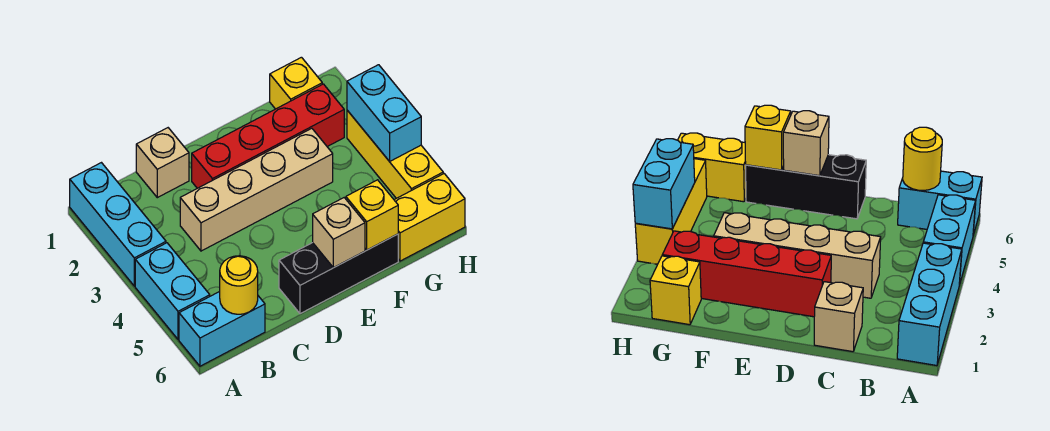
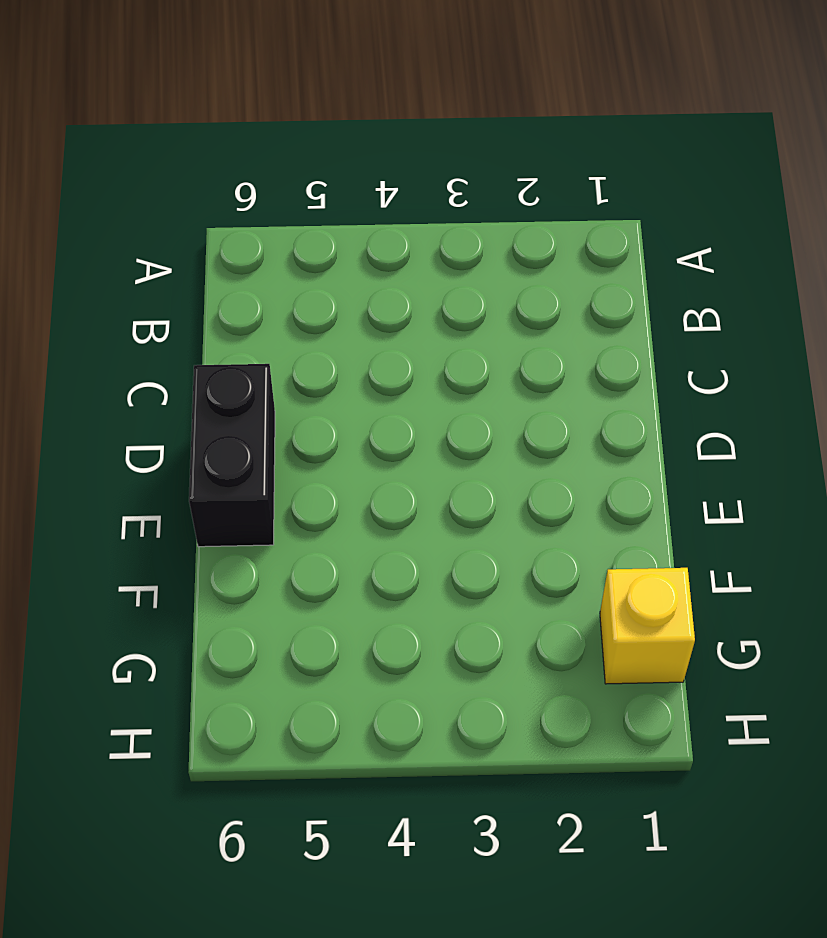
black brick D6:E6 level 1 -> black brick D6:F6 level 1
none -> cyan brick A1:A3 level 1
none -> cyan brick A4:A5 level 1
none -> cyan brick A6:B6 level 1

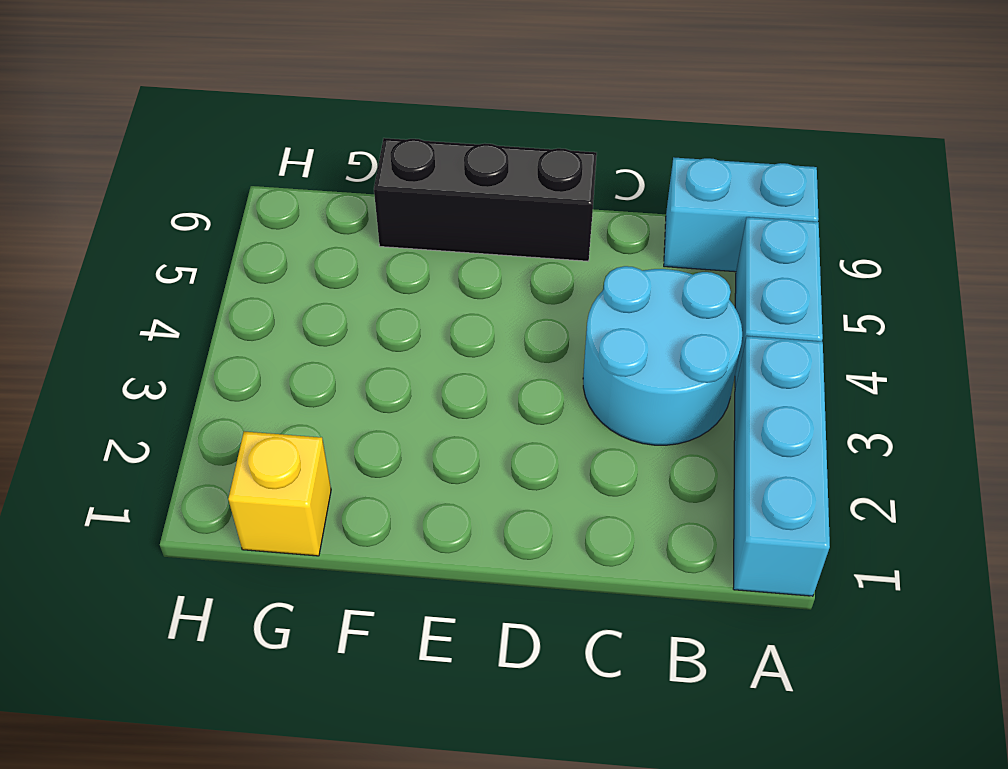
cyan round brick B3:C4 level 1 -> tan brick C3:F3 level 1
none -> tan brick C1 level 1
none -> red brick D2:G2 level 1
none -> yellow brick G6:H6 level 1

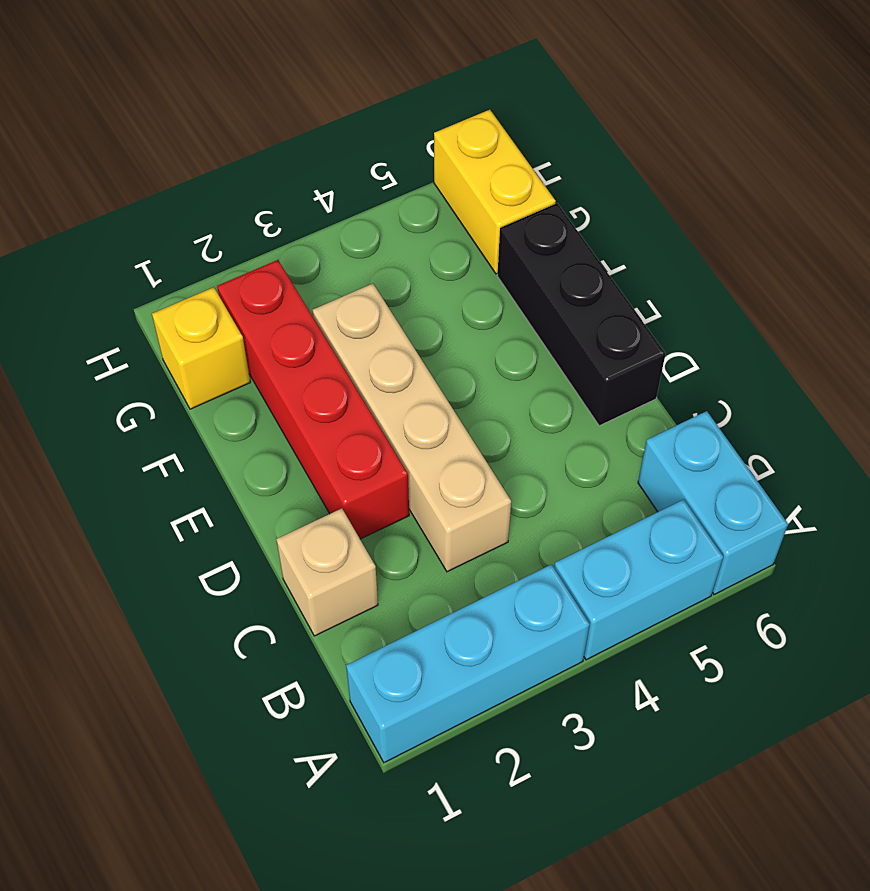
none -> yellow brick H3:H5 level 1
none -> yellow round brick B6 level 2
none -> tan brick E6 level 2

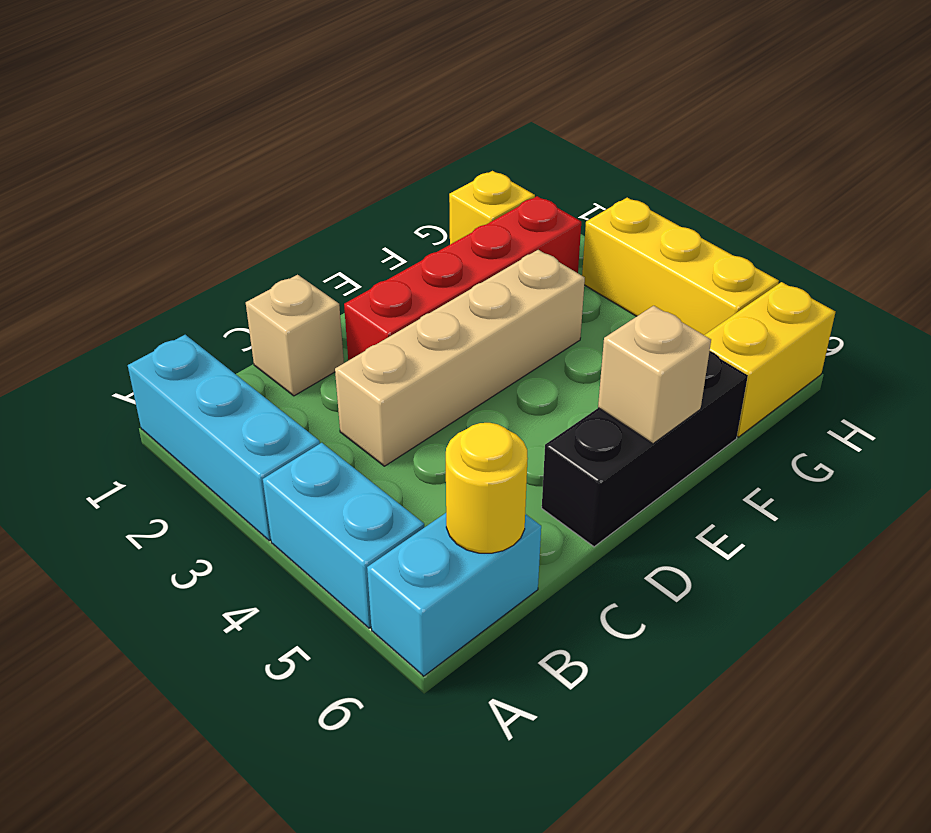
none -> yellow brick F6 level 2
none -> cyan brick H3:H4 level 2

